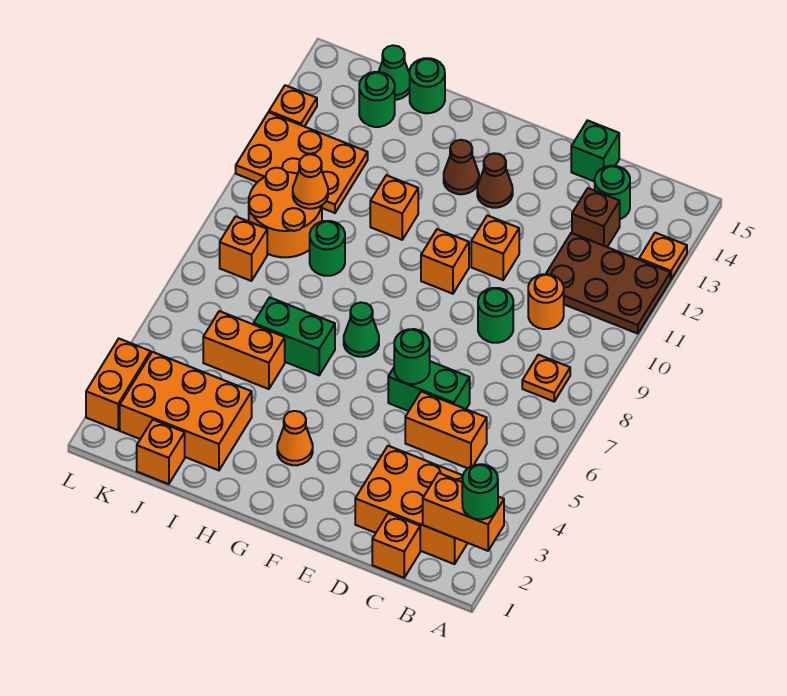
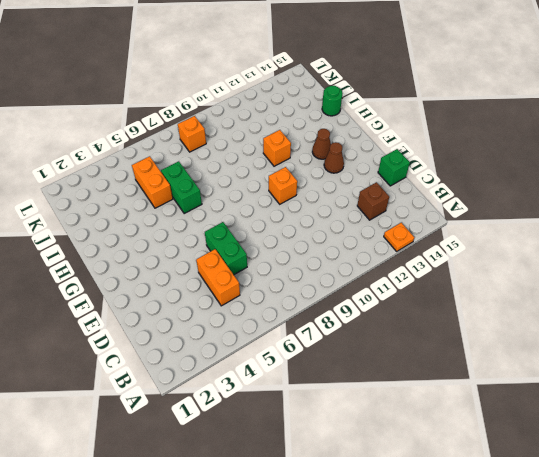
none -> brown plate A11:C12 level 1
none -> orange brick B2:D3 level 1
none -> orange plate B8 level 1
none -> orange brick C1 level 1

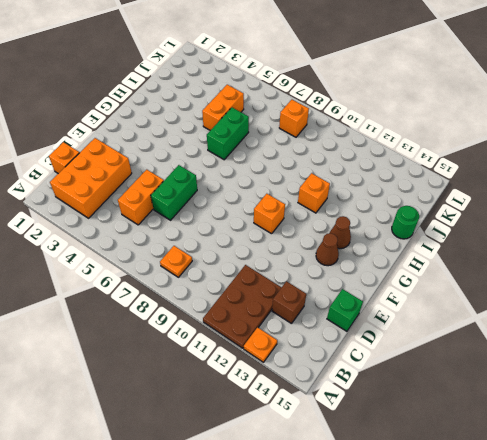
none -> orange round brick C10 level 1
none -> green round brick C14 level 1
none -> green round brick D9 level 1
none -> orange brick E11 level 1

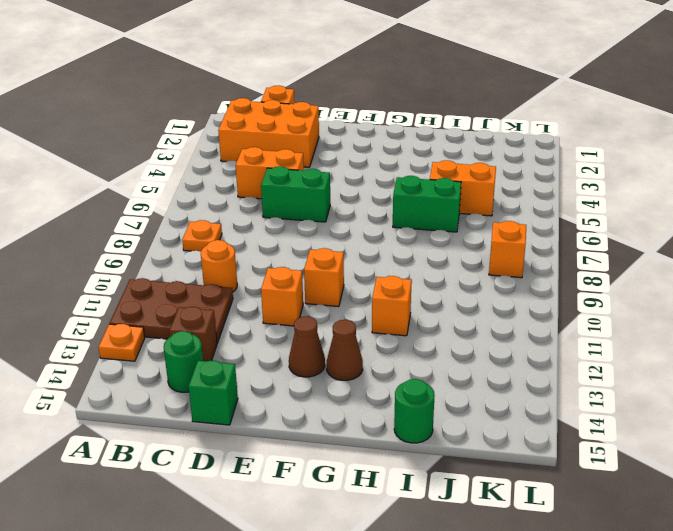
none -> green round brick D9 level 1
none -> orange cone G3 level 1
none -> green cone G7 level 1
none -> orange brick I2:K3 level 1

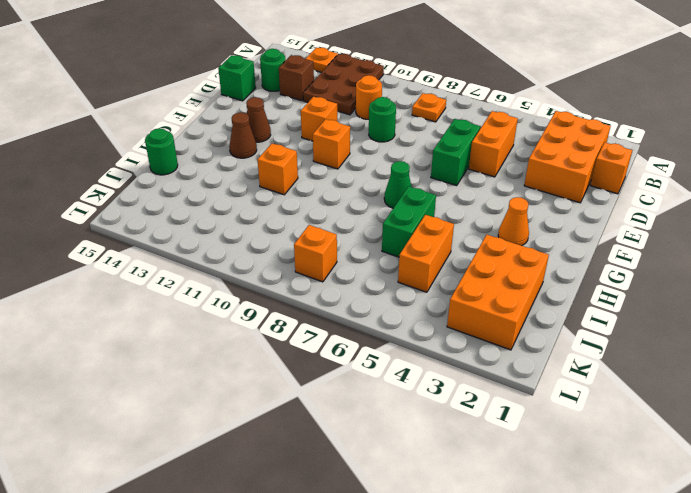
none -> green round brick I9 level 1
none -> orange brick J1 level 1
none -> orange round brick J9:K10 level 1
none -> orange plate J11:L12 level 1

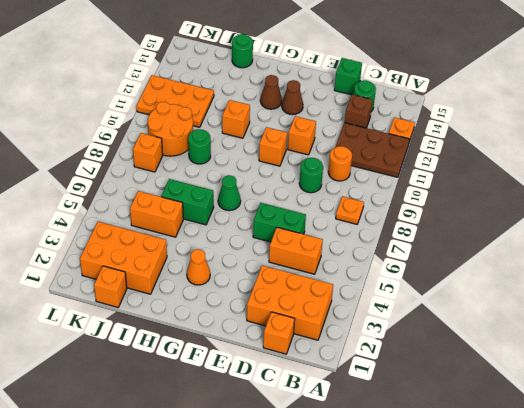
none -> green round brick J14 level 1
none -> green cone J15 level 1
none -> orange brick L2:L3 level 1
none -> orange plate L13 level 1

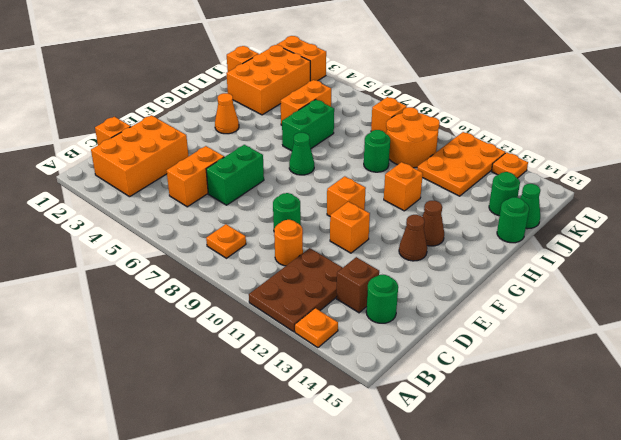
none -> green brick D15 level 1
none -> orange brick A2:B2 level 2
none -> green round brick E6 level 2
none -> orange cone J10 level 2

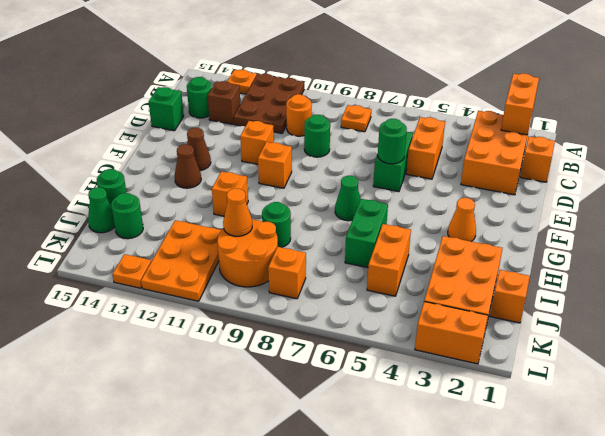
none -> green round brick A2 level 3

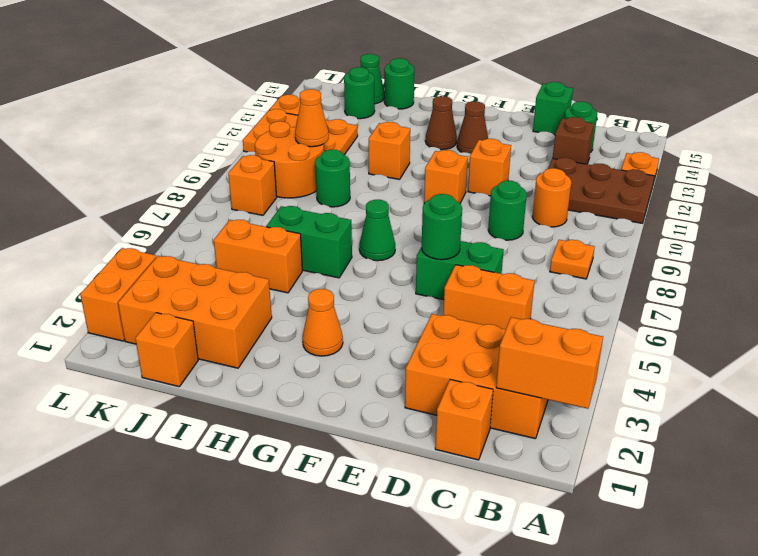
none -> green round brick A2 level 3

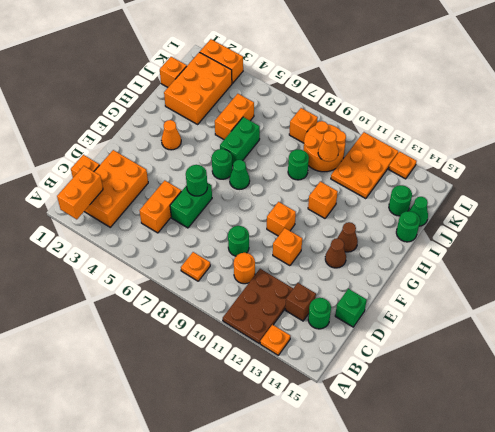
green round brick G6 level 1 -> green round brick A2 level 3

